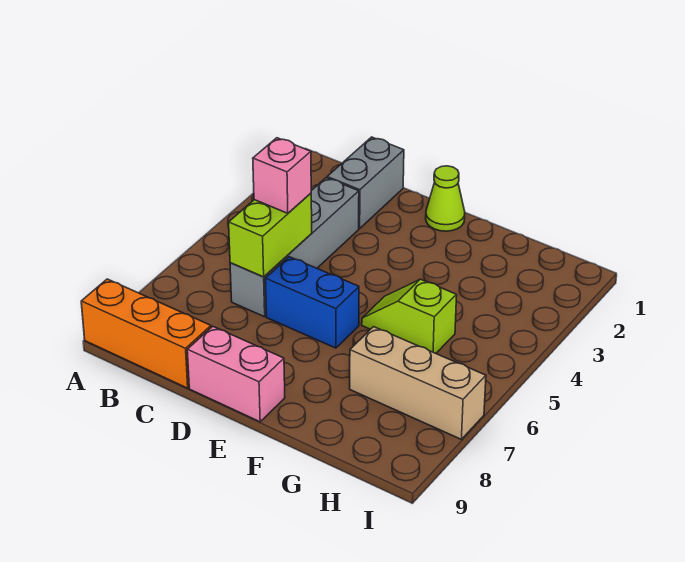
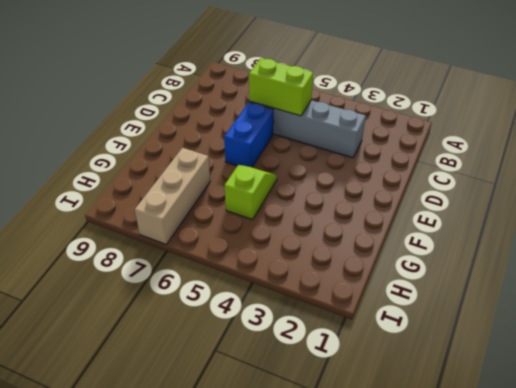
none -> orange brick A9:C9 level 1
none -> grey brick C1:C2 level 1

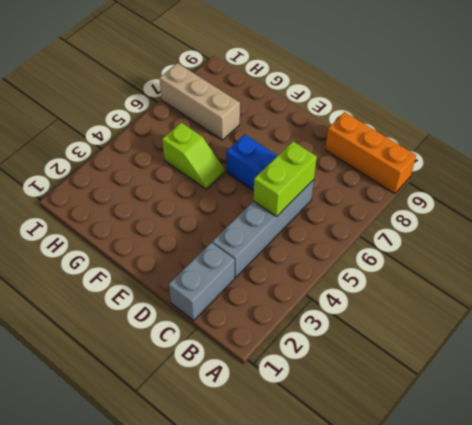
none -> pink brick D9:E9 level 1
none -> lime cone E1 level 1

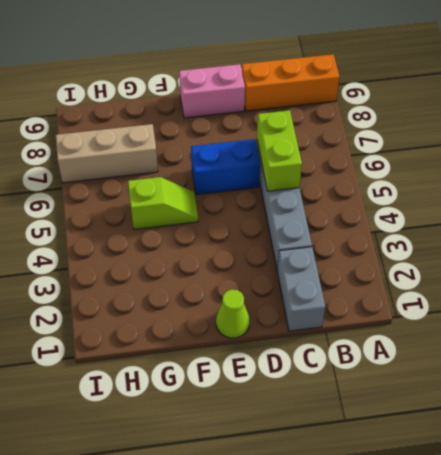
none -> pink brick C5 level 3

